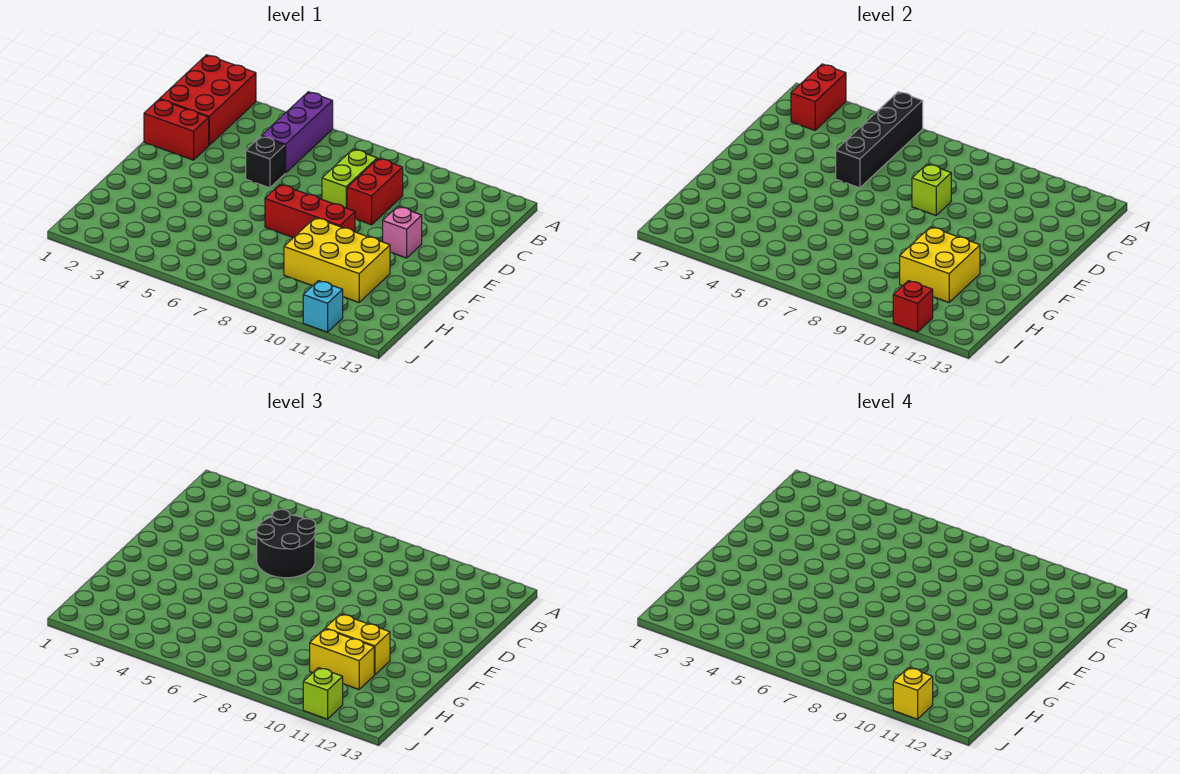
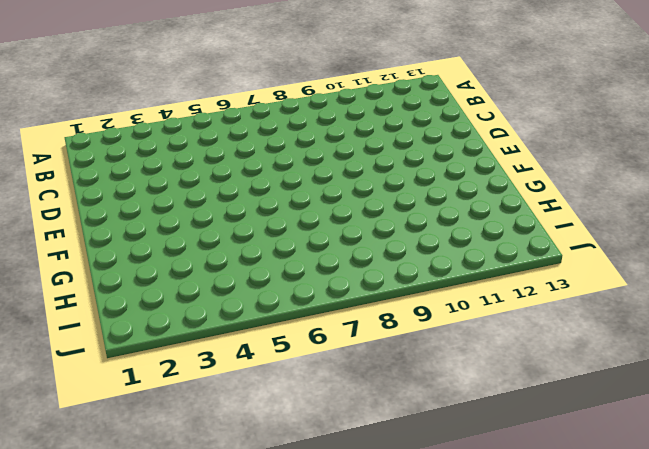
none -> red brick A1:C2 level 1
none -> purple brick A5:C5 level 1
none -> lime brick C8:D8 level 1

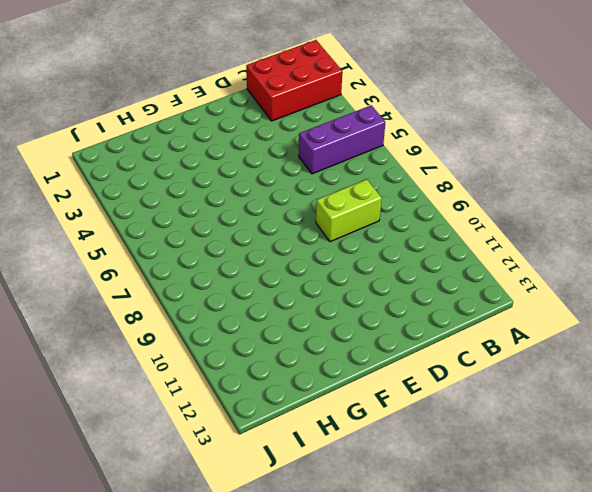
none -> red brick C9:D9 level 1
none -> red brick D1:D2 level 1
none -> black brick D5 level 1

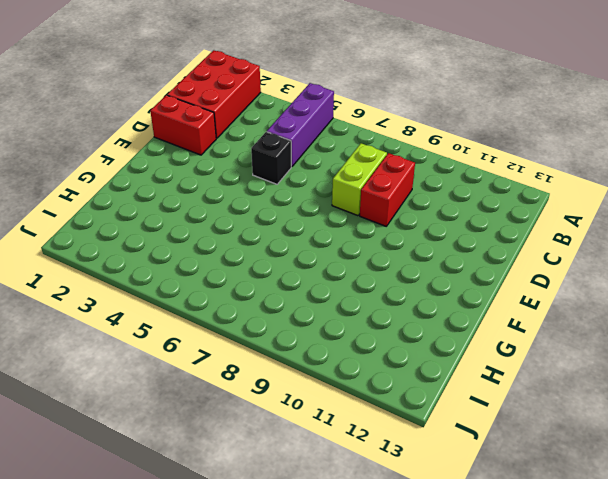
none -> pink brick E11 level 1
none -> red brick F7:F9 level 1
none -> yellow brick G9:H11 level 1

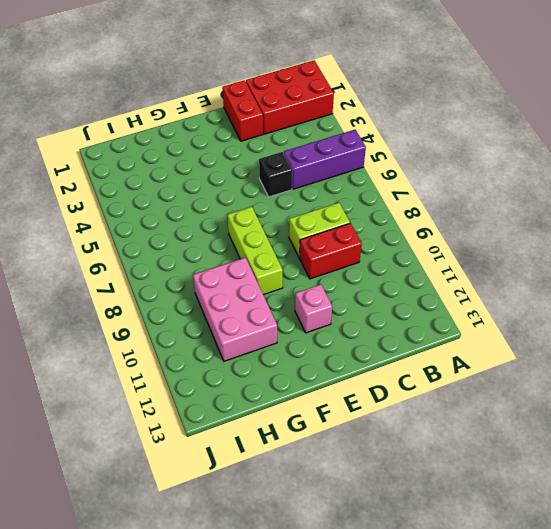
lime brick F7:F9 level 1 -> red brick F7:F9 level 1
pink brick G9:H11 level 1 -> yellow brick G9:H11 level 1
none -> cyan brick J11 level 1
none -> red brick A2:B2 level 2
none -> black brick A5:D5 level 2

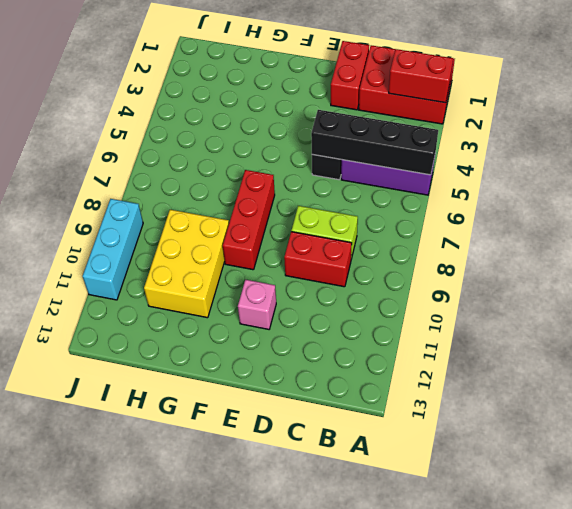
cyan brick J9:J11 level 1 -> cyan brick J11 level 1
none -> lime brick D8 level 2
none -> yellow brick G10:H11 level 2
none -> red brick J11 level 2

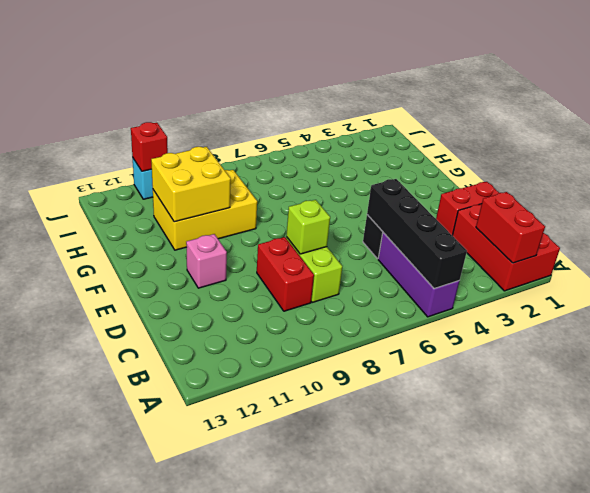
none -> red brick F7:F9 level 1
none -> black round brick C5:D6 level 3
none -> yellow brick G10:G11 level 3

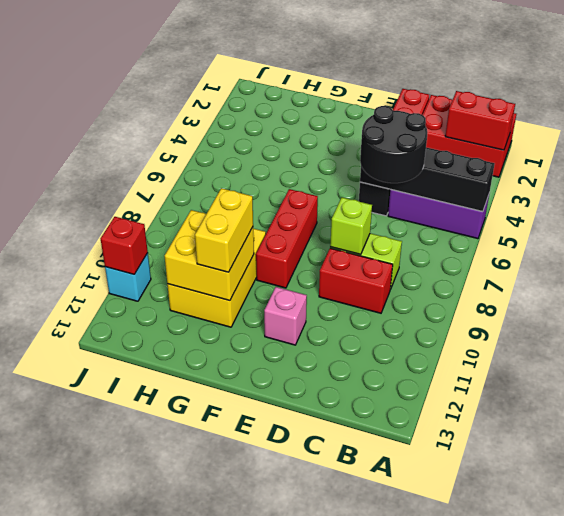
none -> yellow brick H10:H11 level 3
none -> lime brick J11 level 3
none -> yellow brick J11 level 4

